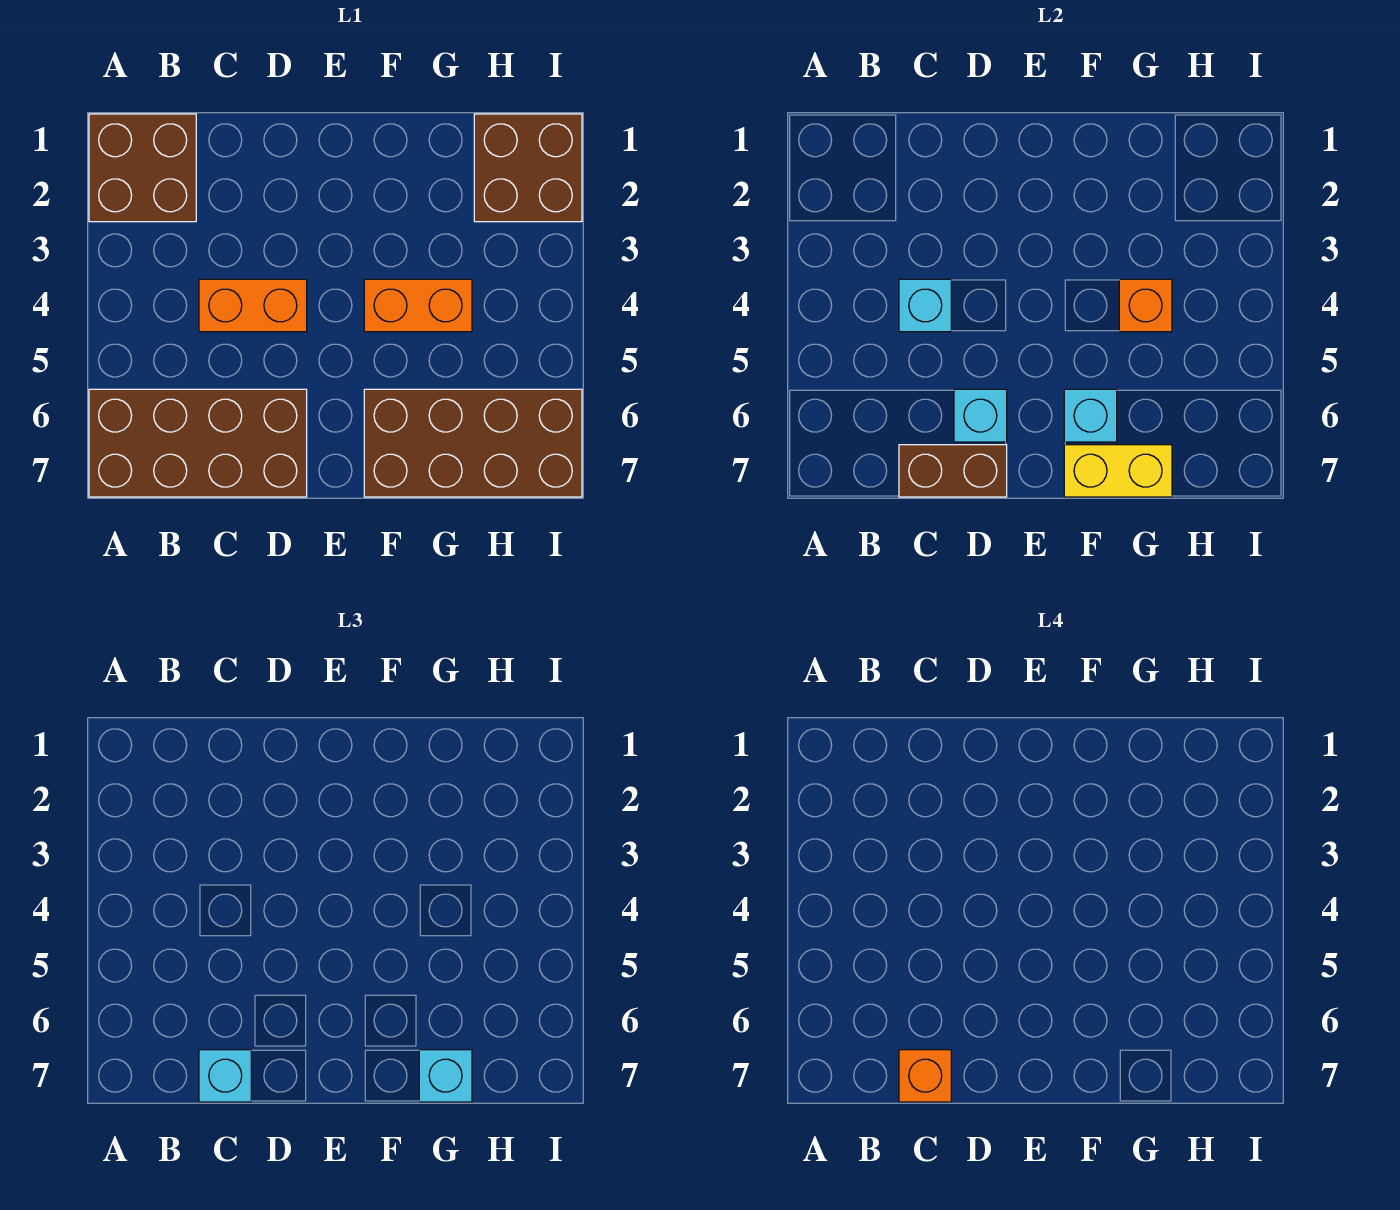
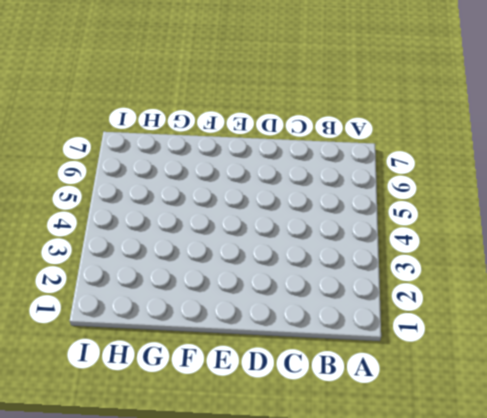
none -> brown brick A1:B2 level 1
none -> brown brick A6:D7 level 1
none -> orange brick C4:D4 level 1

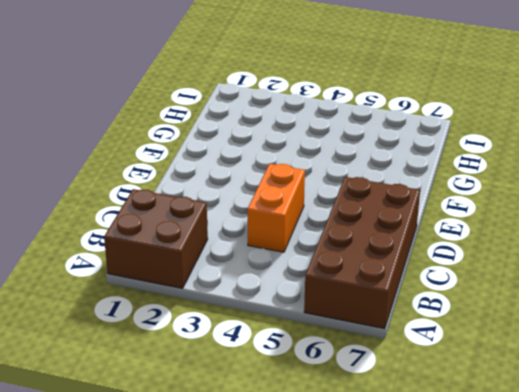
none -> orange brick F4:G4 level 1
none -> brown brick F6:I7 level 1
none -> brown brick H1:I2 level 1

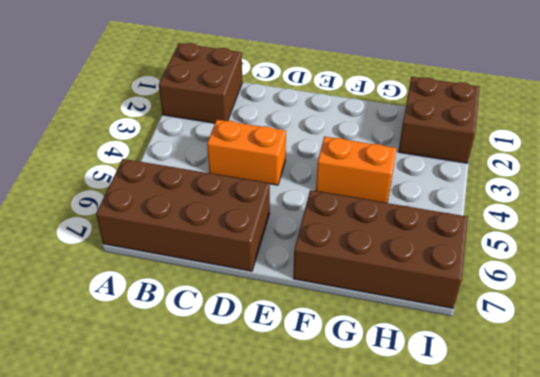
none -> cyan brick C4 level 2
none -> brown brick C7:D7 level 2
none -> cyan brick D6 level 2

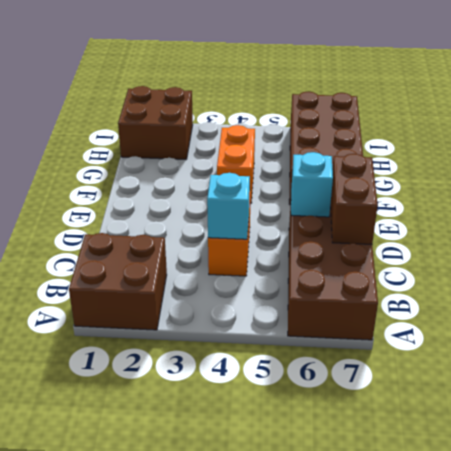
none -> cyan brick F6 level 2
none -> yellow brick F7:G7 level 2
none -> orange brick G4 level 2

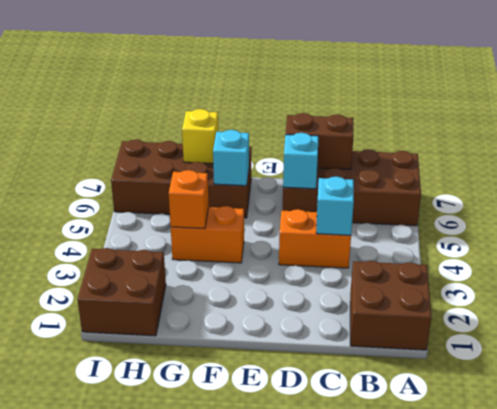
yellow brick G7 level 2 -> yellow brick F7:G7 level 2
none -> cyan brick C7 level 3
none -> cyan brick G7 level 3
none -> orange brick C7 level 4

